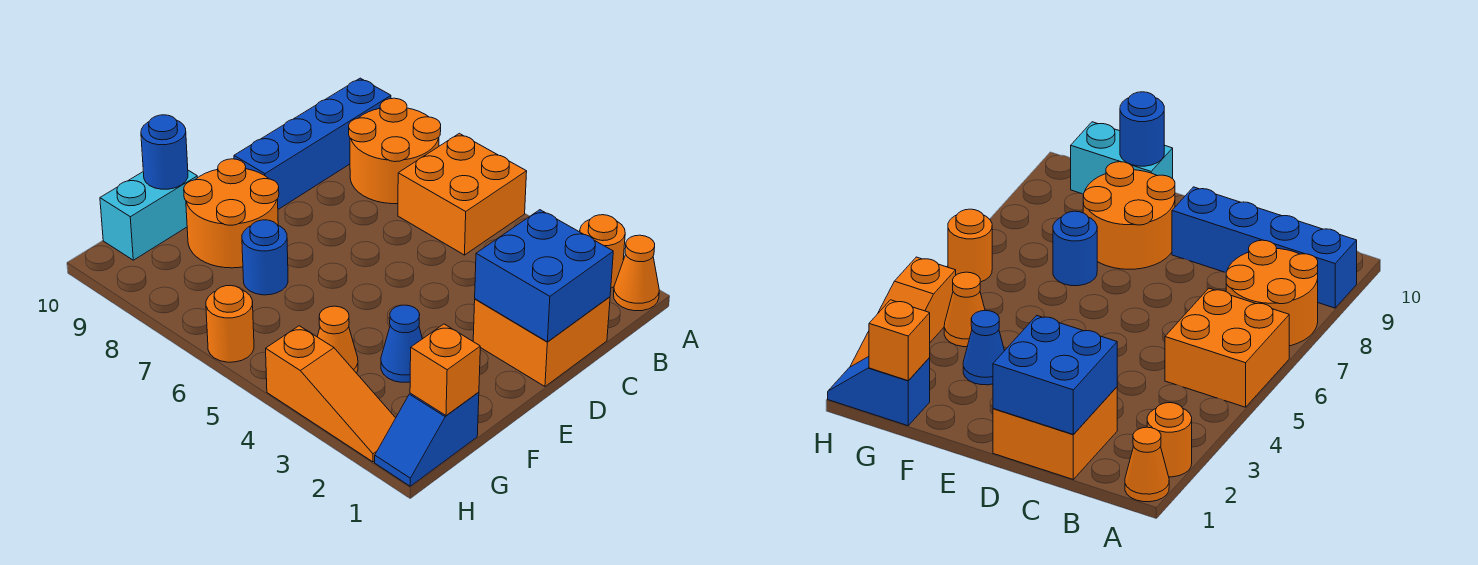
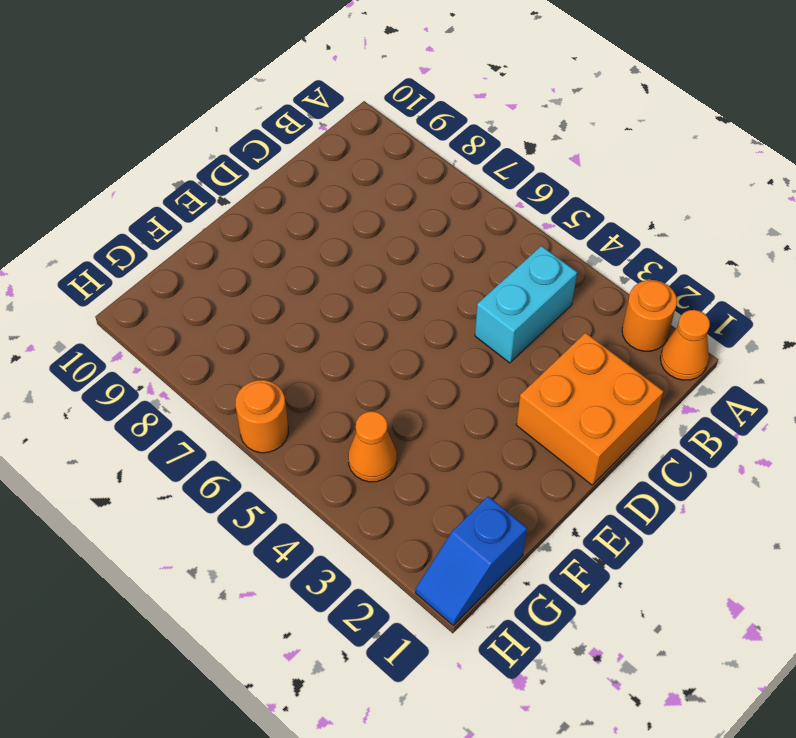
cyan brick B4:C4 level 1 -> cyan brick F10:G10 level 1
none -> orange brick A5:B6 level 1
none -> orange round brick A7:B8 level 1
none -> blue brick A9:D9 level 1

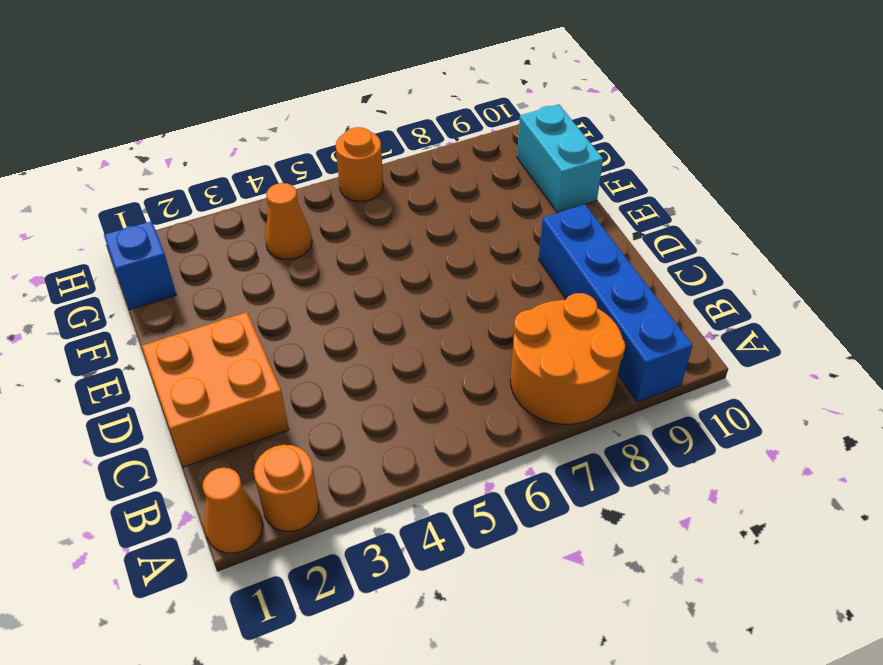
none -> orange brick A5:B6 level 1
none -> orange round brick E8:F9 level 1
none -> blue cone F3 level 1

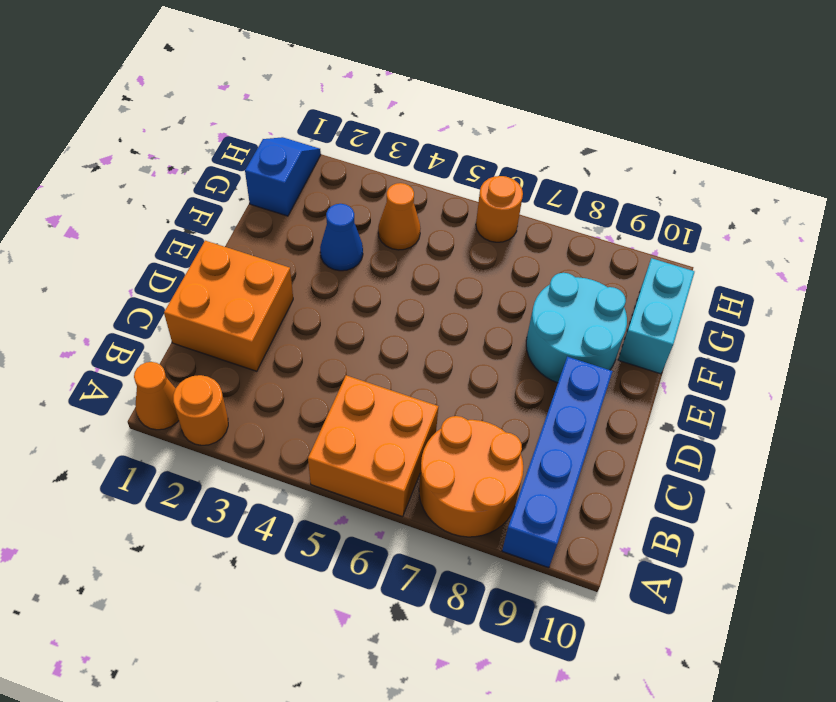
cyan round brick E8:F9 level 1 -> orange round brick E8:F9 level 1
none -> blue round brick F7 level 1
none -> orange slope H2:H4 level 1 top 4
none -> blue brick C1:D2 level 2

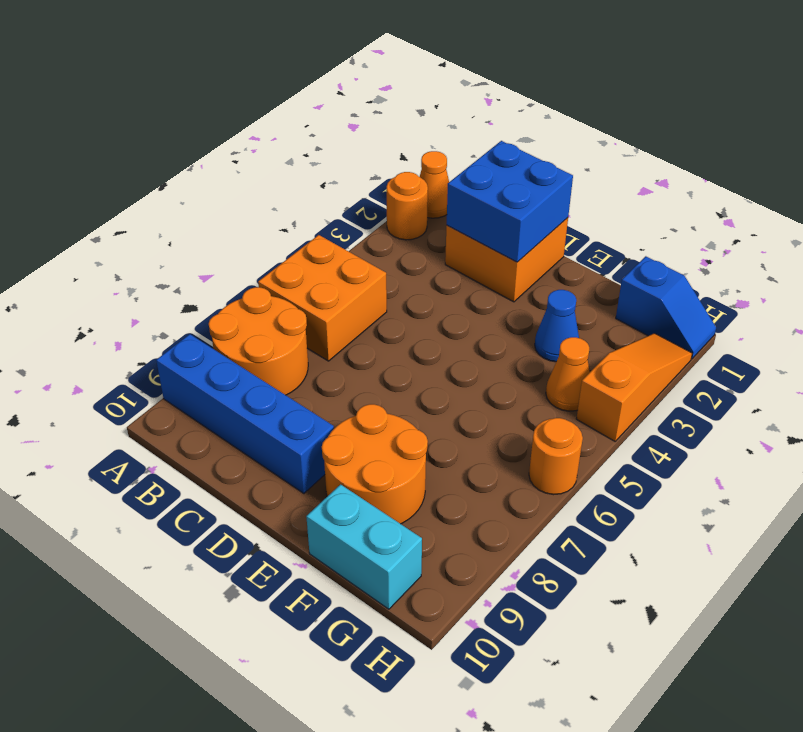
none -> blue round brick F7 level 1
none -> blue round brick F10 level 2
none -> orange brick G1 level 2

